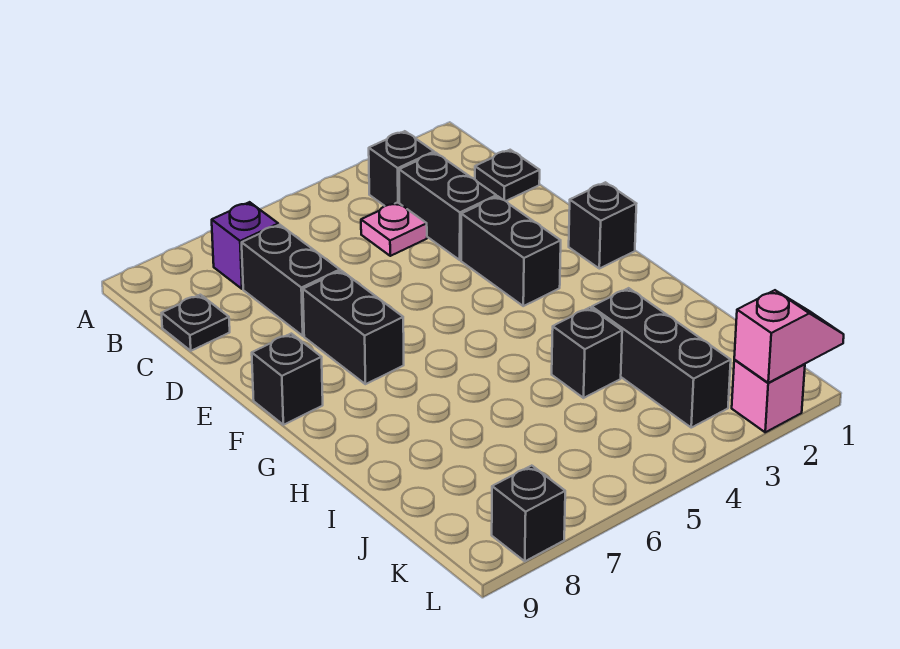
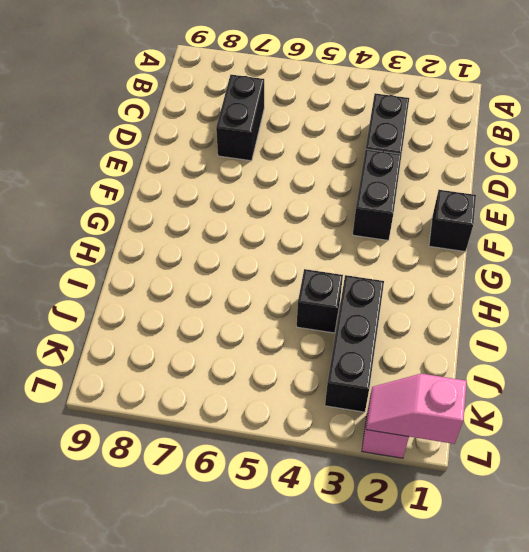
pink slope L1:L2 level 2 top 1 -> pink slope L1:L2 level 2 top 2
none -> black brick B3 level 1
none -> purple brick B7 level 1
none -> black plate C1 level 1

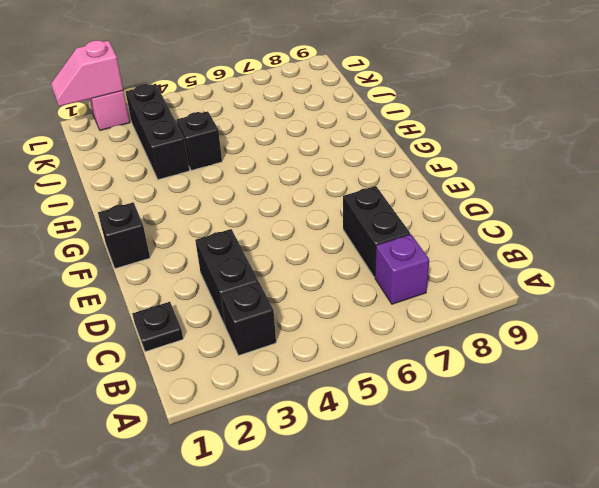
none -> pink plate C4 level 1
none -> black plate C9 level 1
none -> black brick E3:F3 level 1

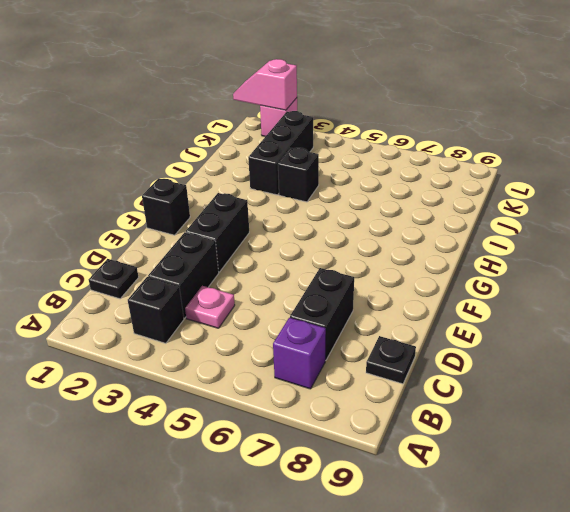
none -> black brick E7:F7 level 1
none -> black brick F9 level 1
none -> black brick L8 level 1

